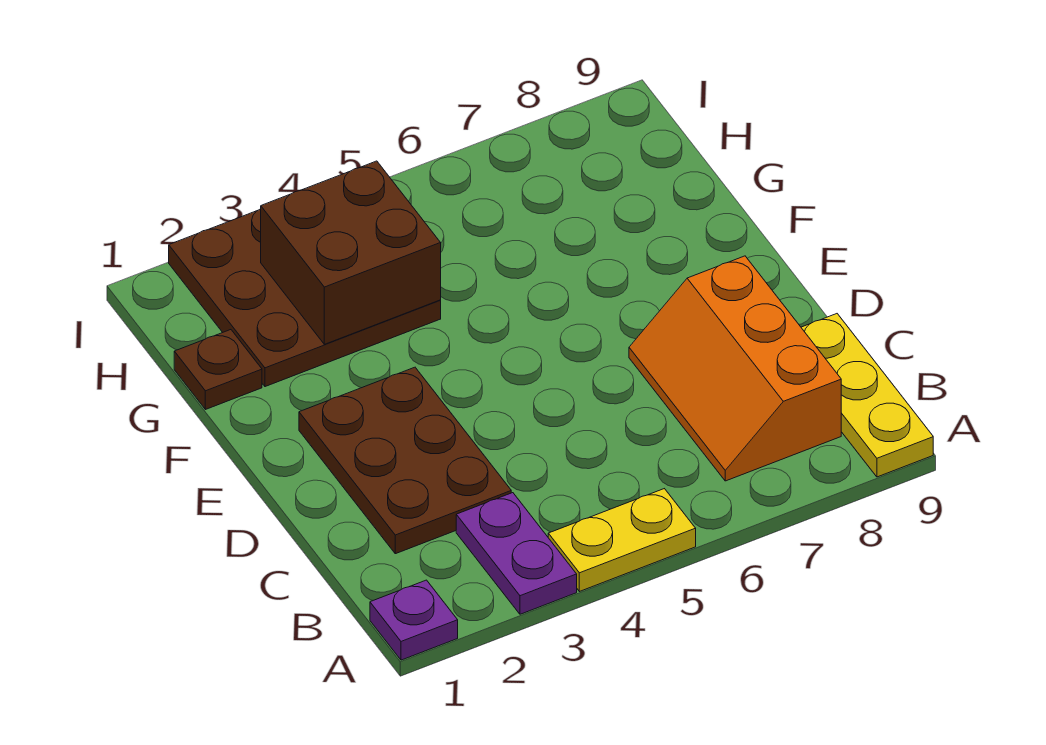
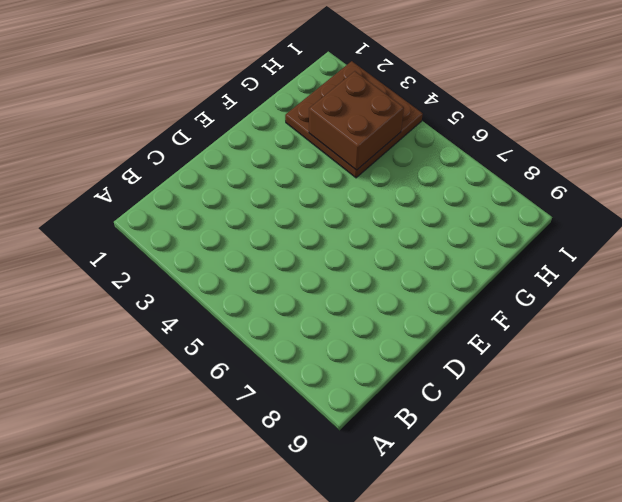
none -> purple plate A1 level 1
none -> purple plate A3:B3 level 1

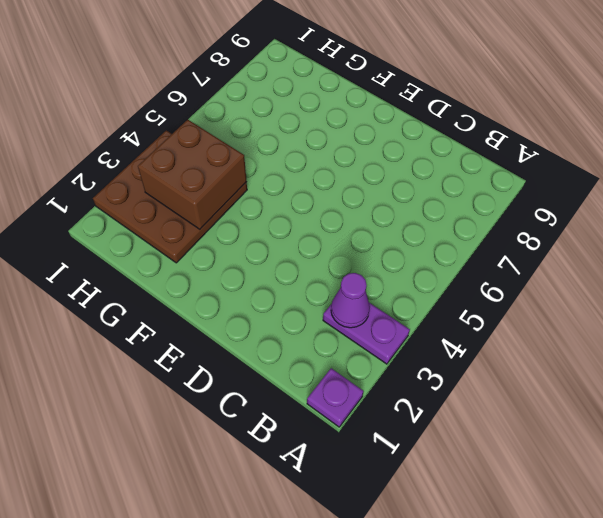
purple cone B3 level 2 -> none
none -> yellow plate A4:A5 level 1
none -> yellow plate A9:C9 level 1

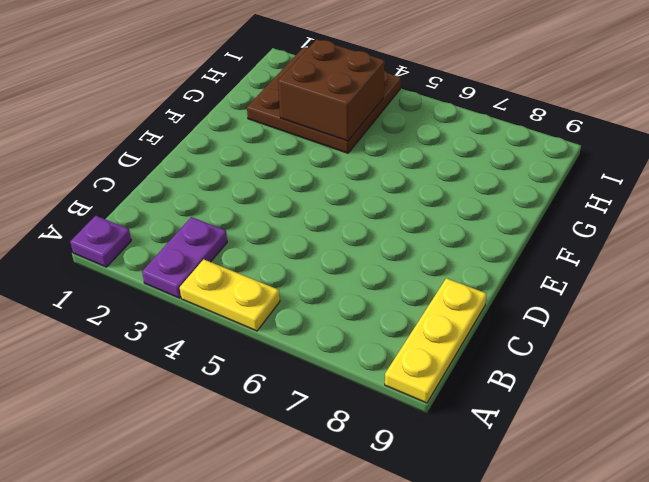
none -> orange slope B7:D8 level 1 top 8
none -> brown plate C2:E3 level 1

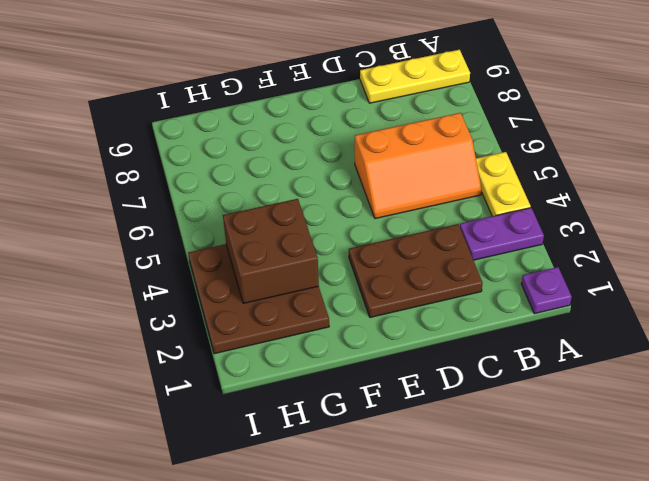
orange slope B5:D6 level 1 top 6 -> orange slope B7:D8 level 1 top 8
none -> brown plate G1 level 1

